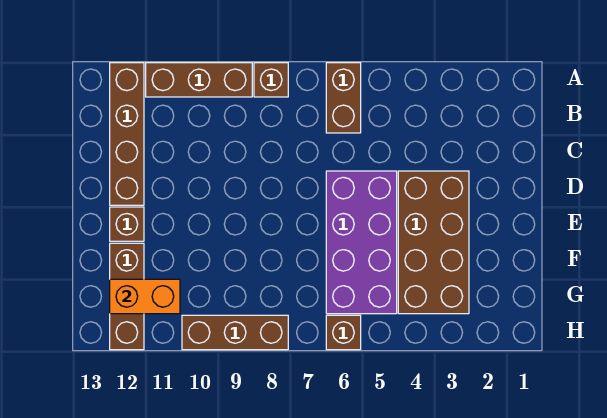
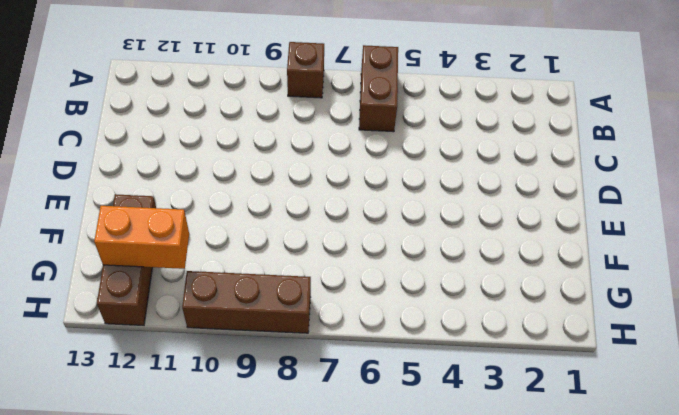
none -> brown brick A9:A11 level 1
none -> brown brick A12:D12 level 1

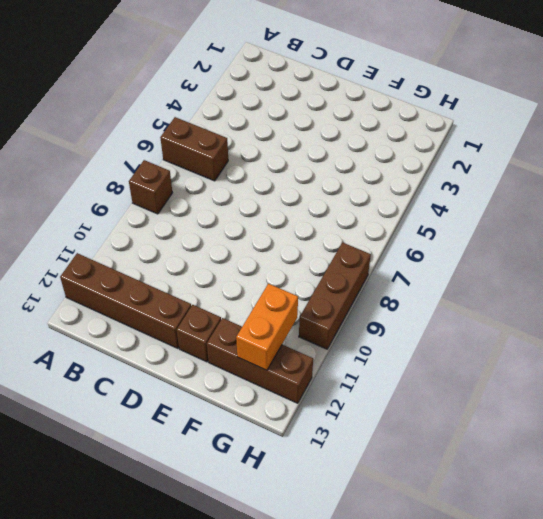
none -> brown brick A9:A11 level 1
none -> brown brick D3:G4 level 1

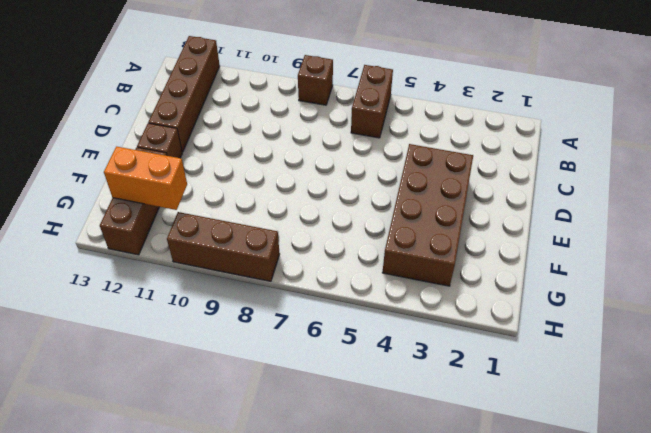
none -> brown brick A9:A11 level 1
none -> purple brick D5:G6 level 1

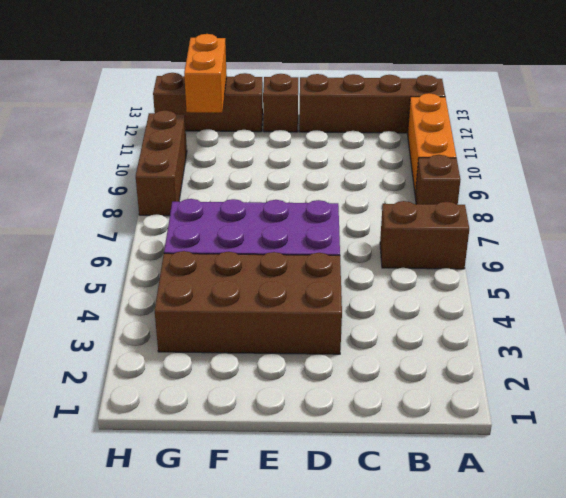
orange brick A9:A11 level 1 -> brown brick A9:A11 level 1
none -> brown brick H6 level 1

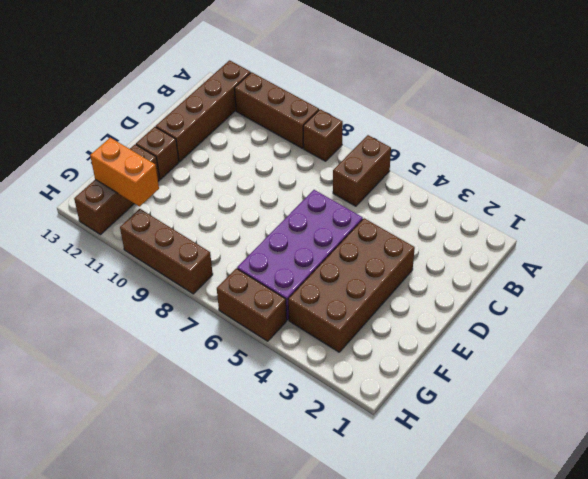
brown brick H5:H6 level 1 -> brown brick H6 level 1

